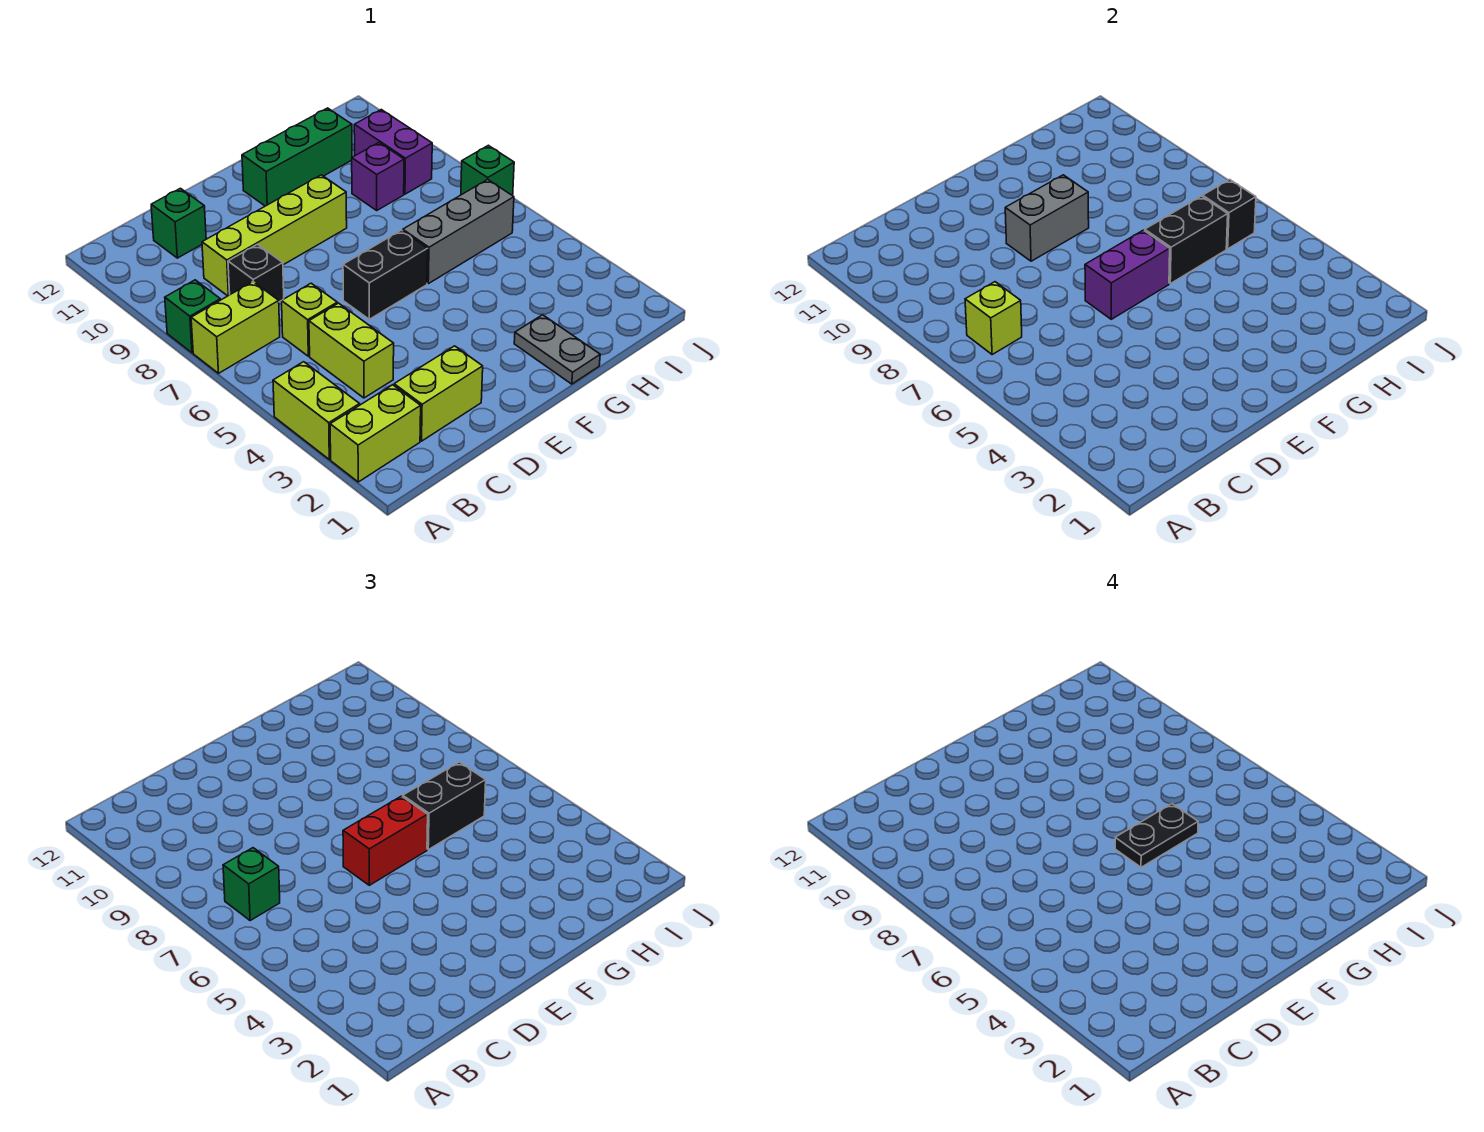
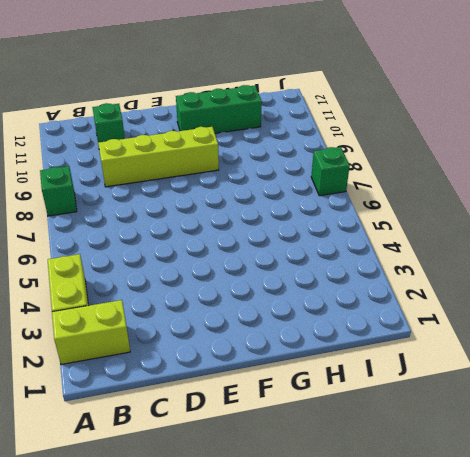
none -> lime brick A7:B7 level 1
none -> lime brick C2:D2 level 1
none -> lime brick C4:C5 level 1

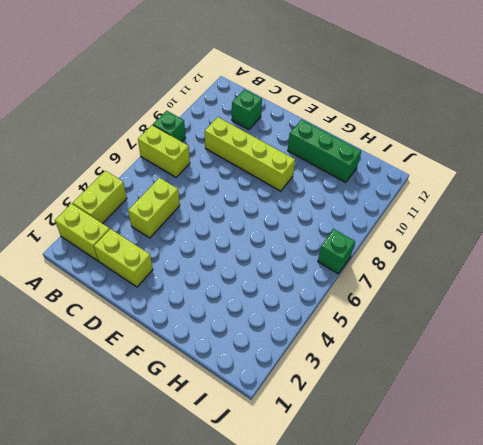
none -> lime brick C6 level 1
none -> black brick C8 level 1
none -> black brick E6:F6 level 1

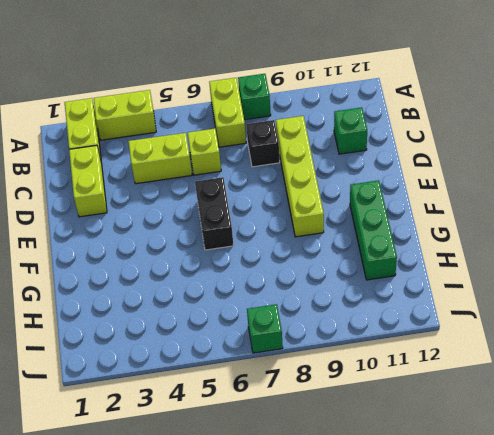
none -> grey plate G1:G2 level 1
none -> grey brick G6:I6 level 1
none -> purple brick H9 level 1

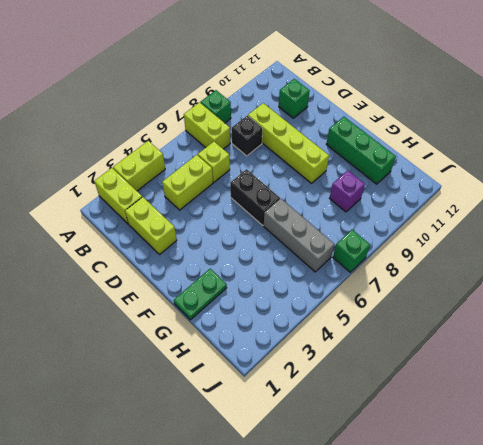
green plate G1:G2 level 1 -> grey plate G1:G2 level 1
none -> purple brick I9:I10 level 1
none -> lime brick B7 level 2
none -> purple brick E6:F6 level 2

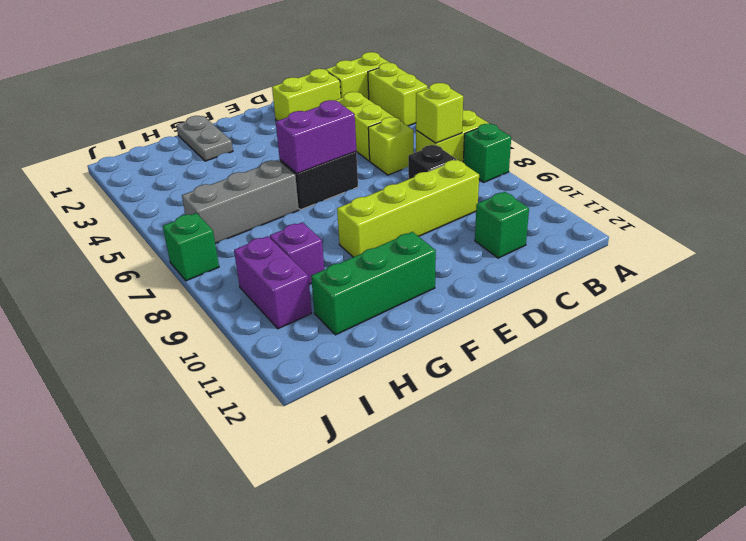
none -> grey brick E9:F9 level 2
none -> black brick G6:H6 level 2
none -> black brick I6 level 2

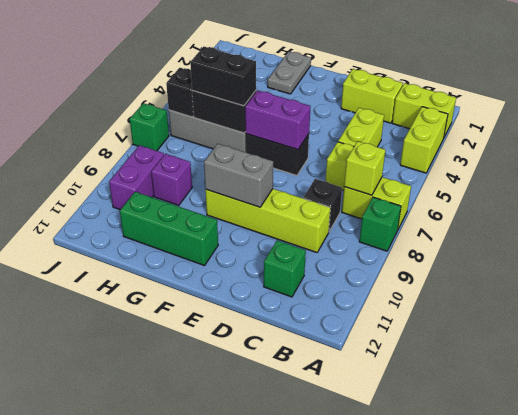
none -> green brick B7 level 3
none -> red brick E6:F6 level 3
none -> black plate F6:G6 level 4

